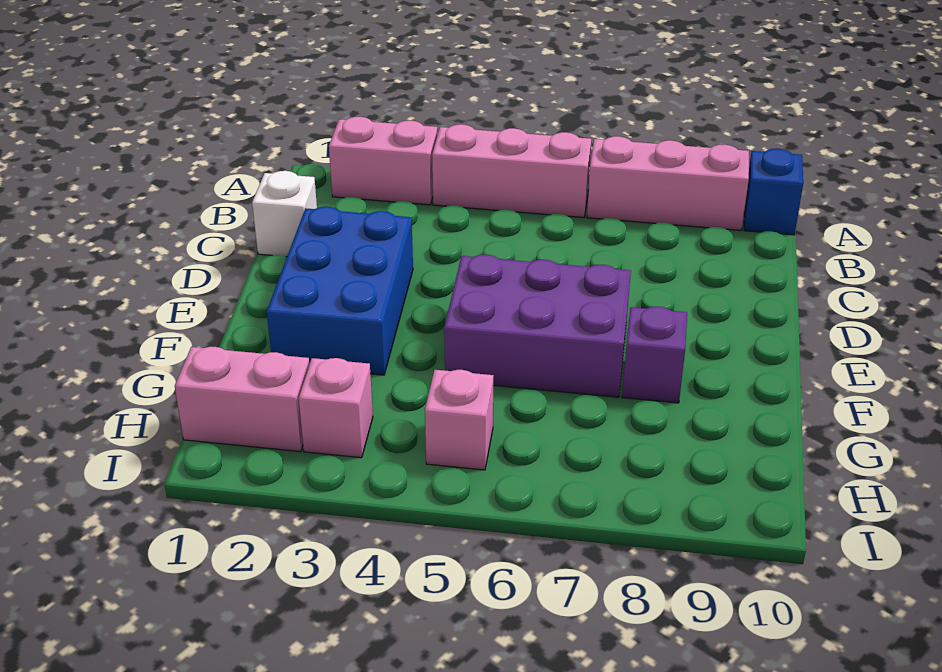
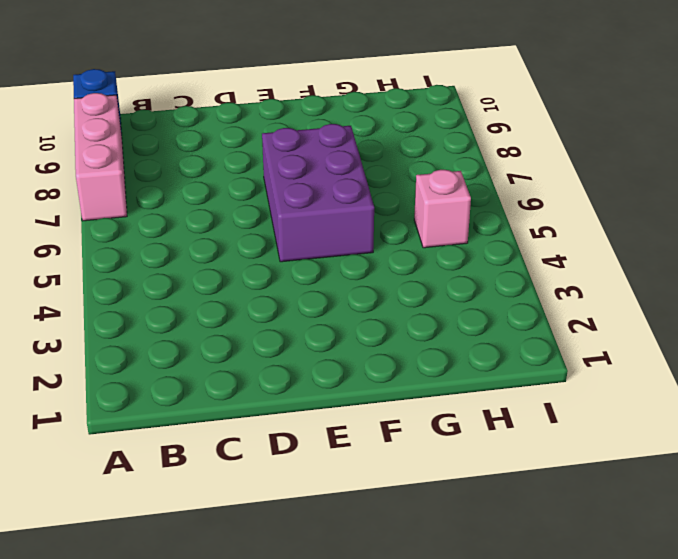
none -> pink brick A2:A3 level 1
none -> pink brick A4:A6 level 1

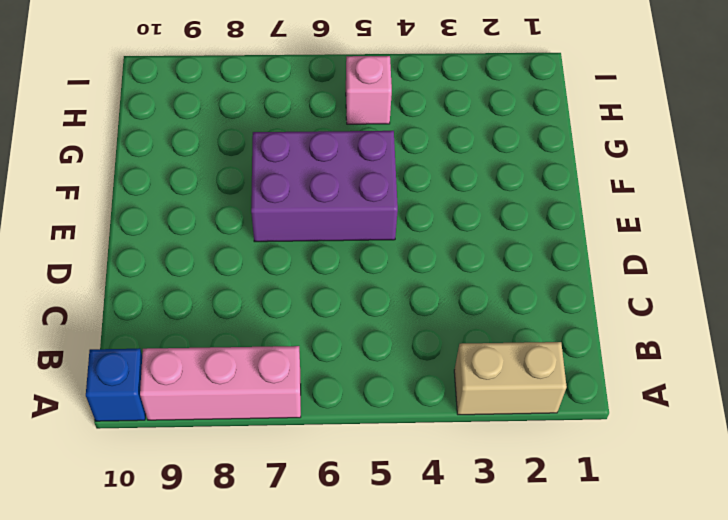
tan brick A2:A3 level 1 -> pink brick A2:A3 level 1
none -> pink brick A4:A6 level 1
none -> white brick C1 level 1

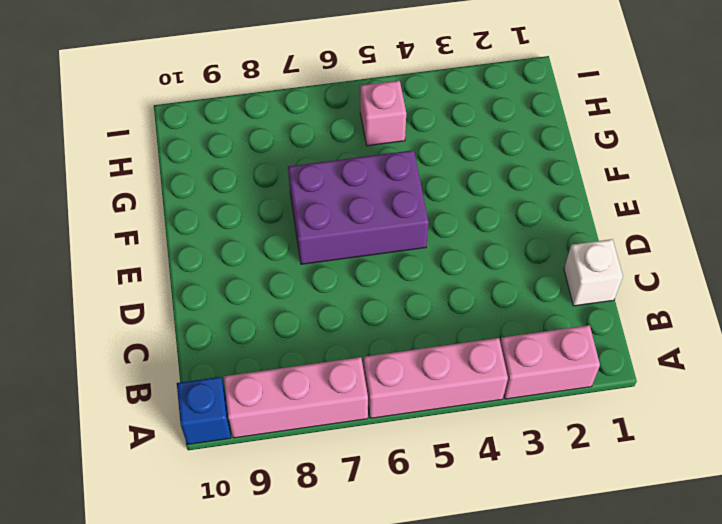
none -> blue brick D2:F3 level 1
none -> purple brick F8 level 1

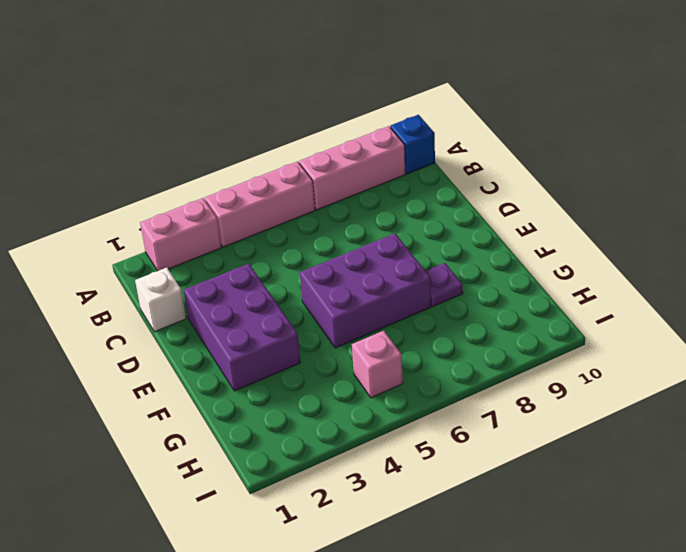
purple brick D2:F3 level 1 -> blue brick D2:F3 level 1
purple plate F8 level 1 -> purple brick F8 level 1
none -> pink brick H1:H2 level 1
none -> pink brick H3 level 1

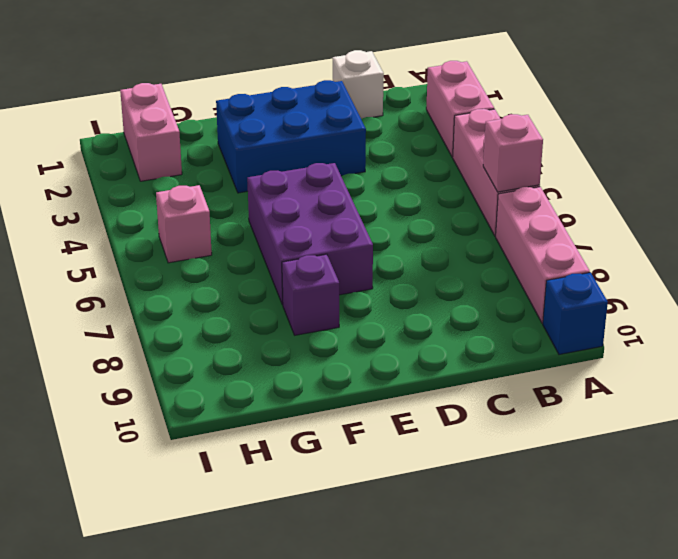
pink brick A6 level 2 -> pink brick H3 level 1

